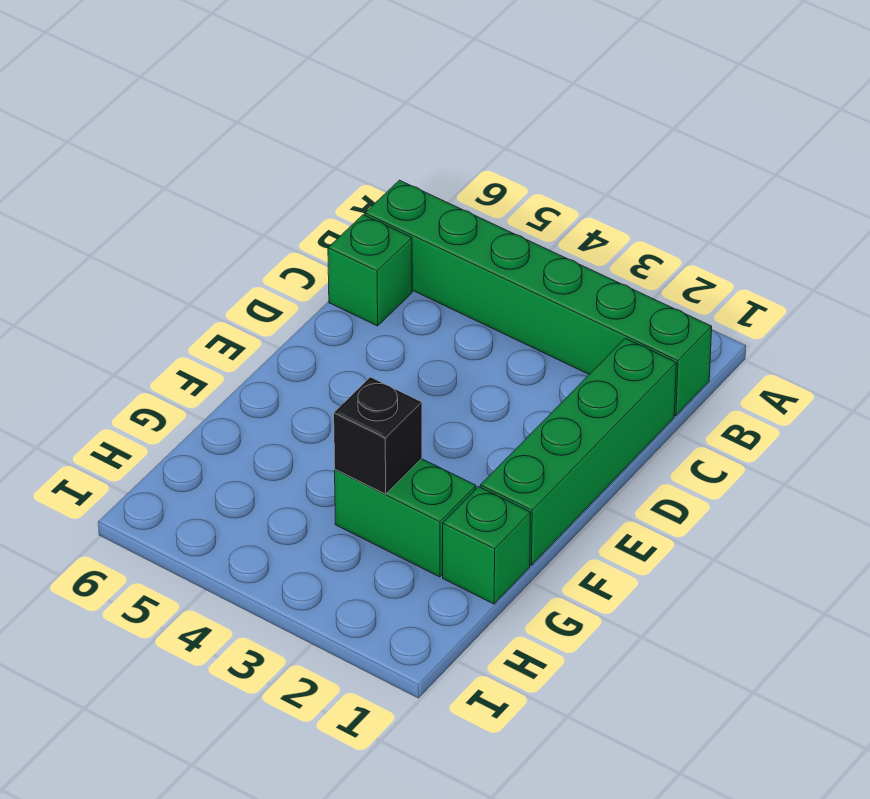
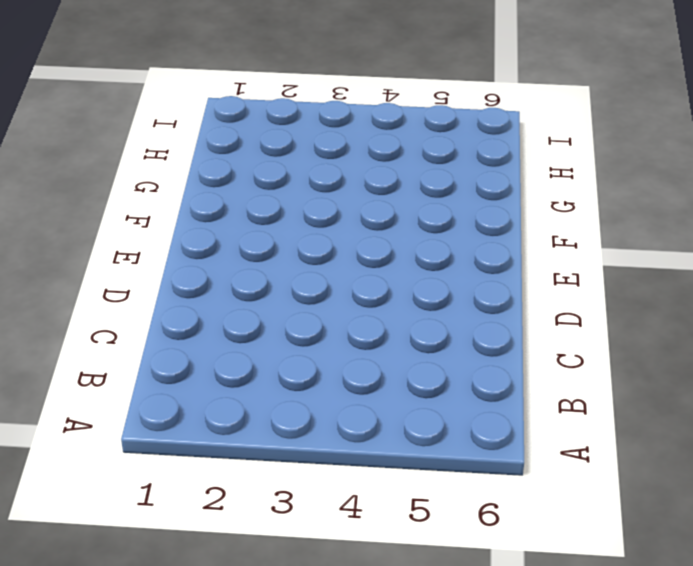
none -> green brick B1:B6 level 1
none -> green brick C1:F1 level 1

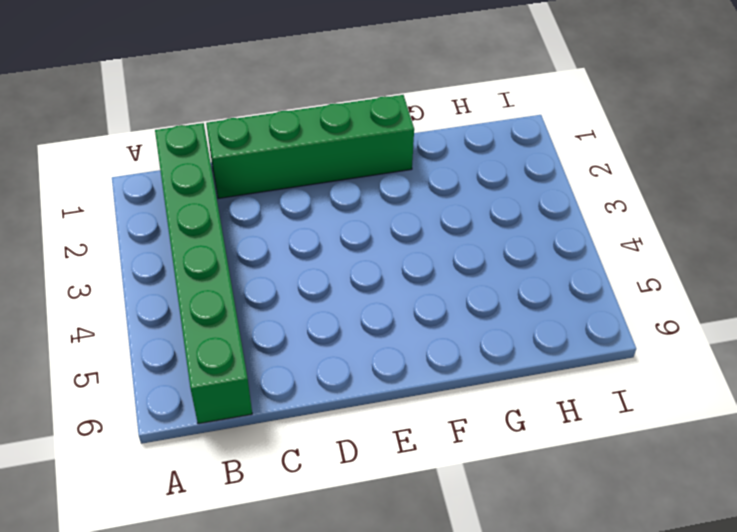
none -> green brick C6 level 1
none -> green brick G1 level 1

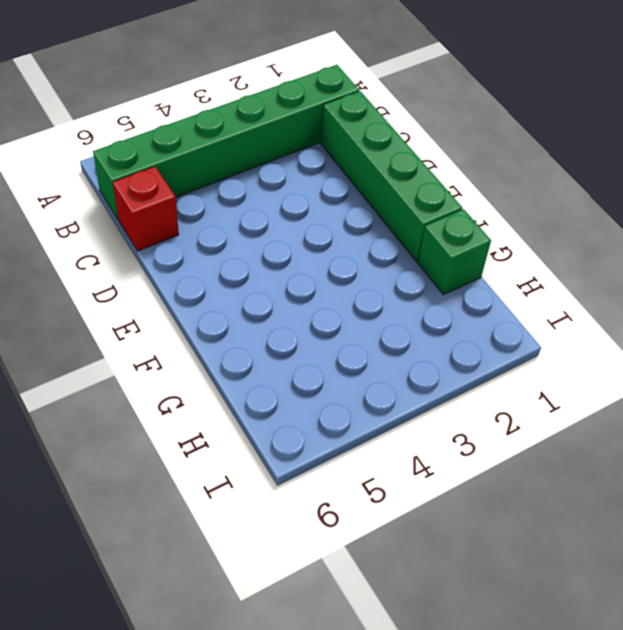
red brick C6 level 1 -> green brick C6 level 1
none -> green brick G2:G3 level 1
none -> black brick G3 level 2

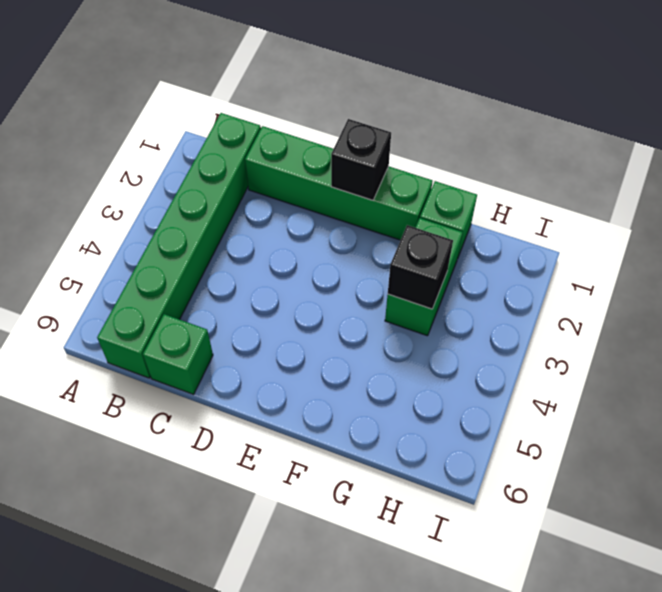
black brick E1 level 2 -> none

